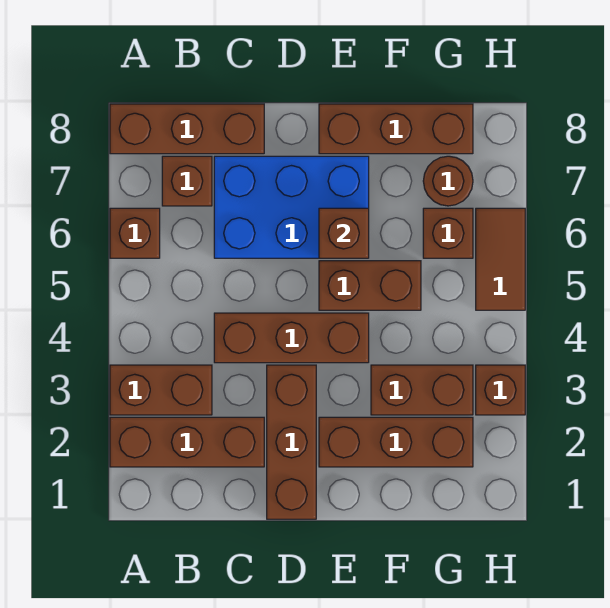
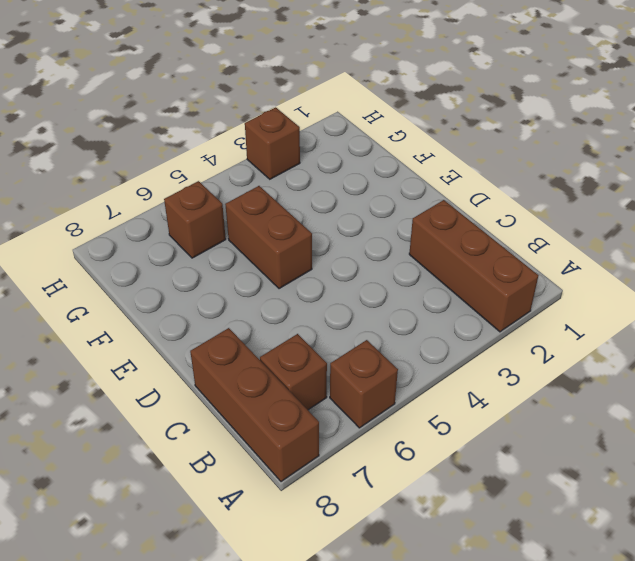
none -> brown brick A3:B3 level 1
none -> brown brick C4:E4 level 1
none -> blue brick C6:E7 level 1

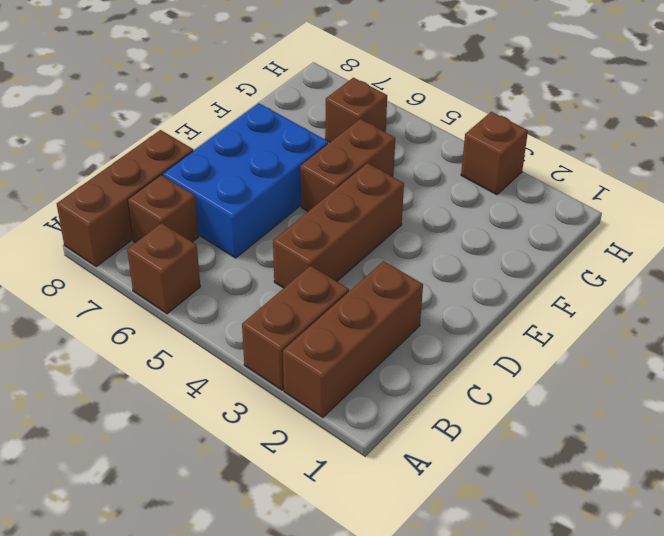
none -> brown brick D1:D3 level 1
none -> brown brick E2:G2 level 1
none -> brown brick E8:G8 level 1

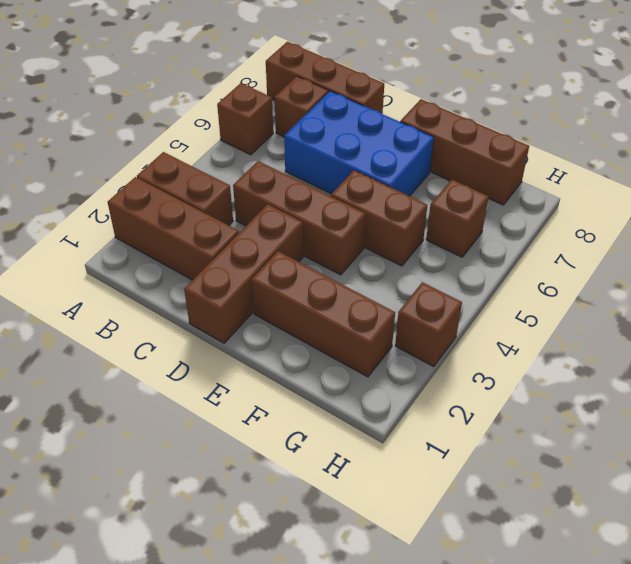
none -> brown brick F3:G3 level 1
none -> brown round brick G7 level 1
none -> brown tile H5:H6 level 1

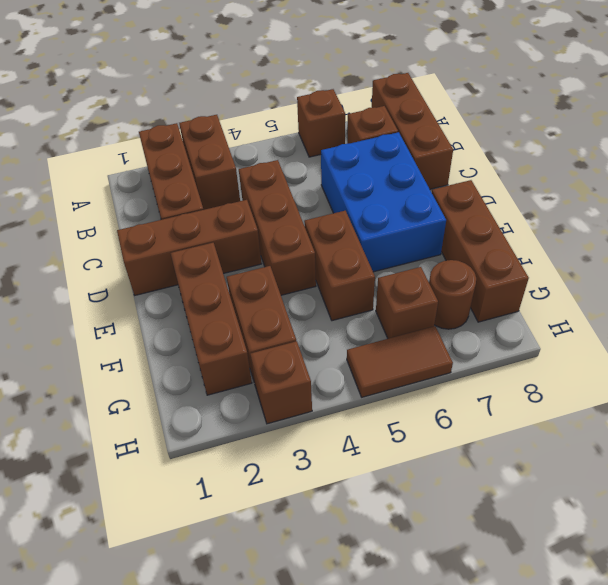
none -> brown brick E6 level 2

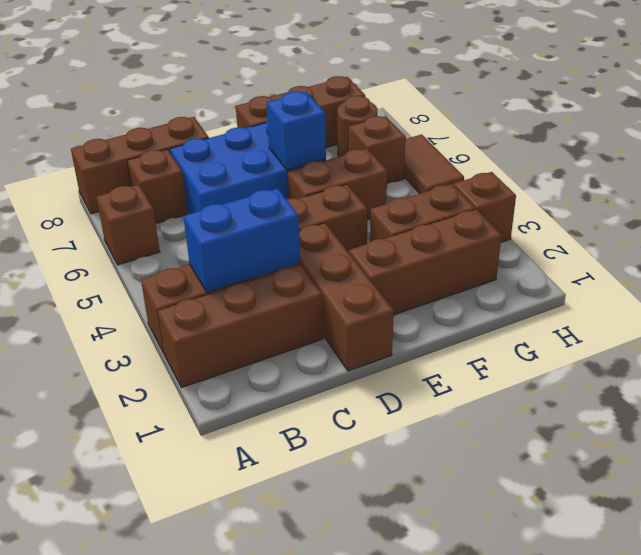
blue brick B3:C3 level 2 -> none
blue brick E6 level 2 -> brown brick E6 level 2

